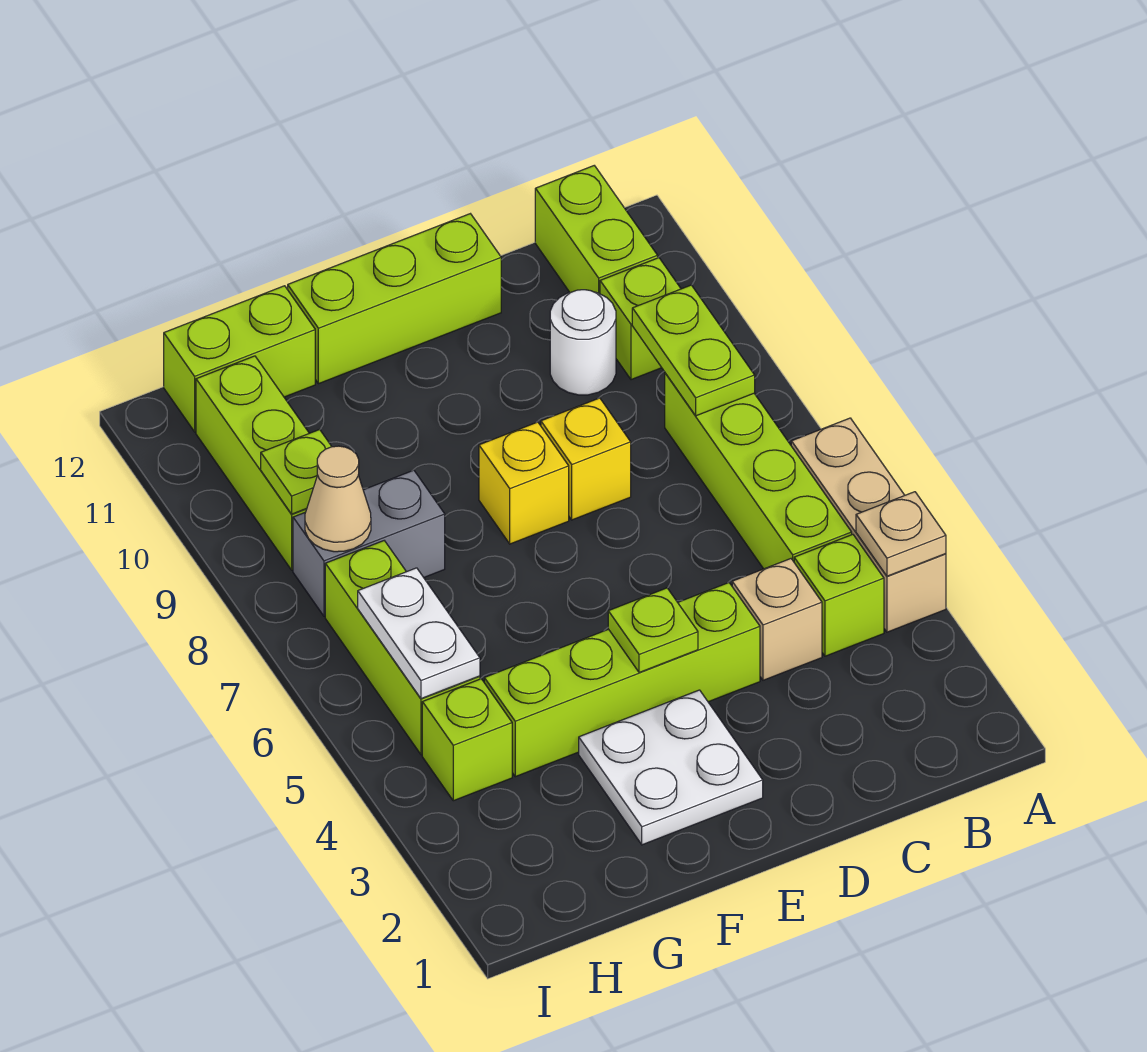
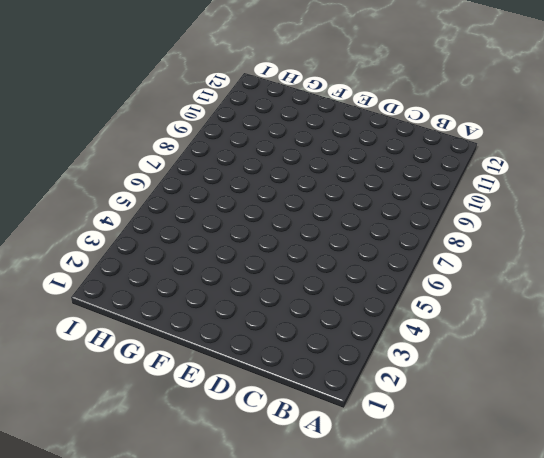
none -> tan brick A4:A6 level 1
none -> lime brick B4 level 1
none -> lime brick B5:B8 level 1

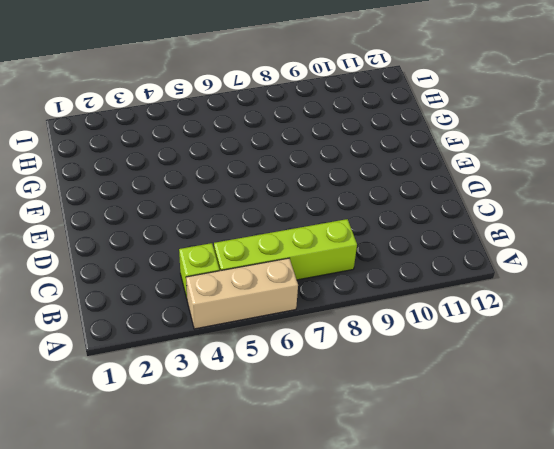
none -> lime brick B10 level 1
none -> lime brick B11:B12 level 1
none -> tan brick C4 level 1

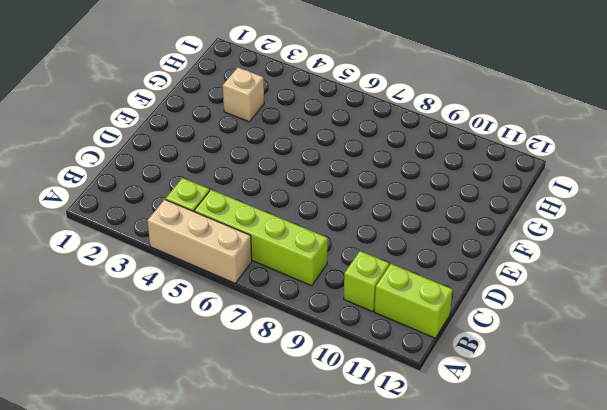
tan brick G3 level 1 -> tan brick C4 level 1
none -> white round brick C10 level 1
none -> lime brick D4:G4 level 1
none -> yellow brick D8 level 1

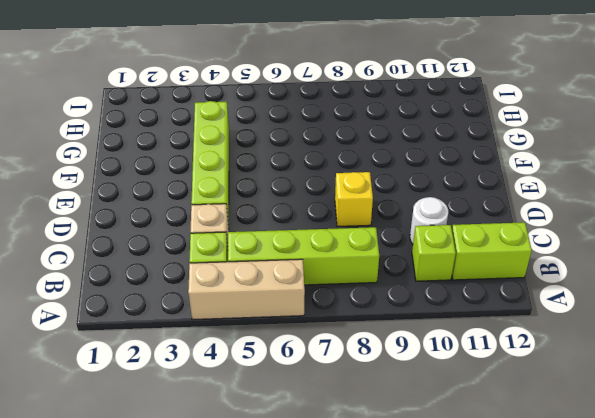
none -> lime brick D12:F12 level 1
none -> white plate E2:F3 level 1
none -> yellow brick E8 level 1

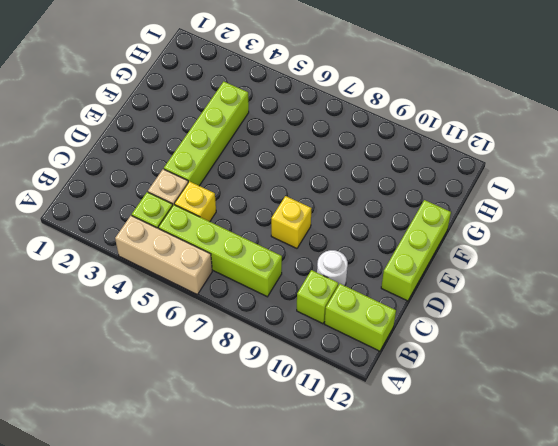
yellow brick C5 level 1 -> yellow brick E8 level 1
none -> white plate E2:F3 level 1
none -> grey brick G8:H8 level 1
none -> lime brick G12:H12 level 1

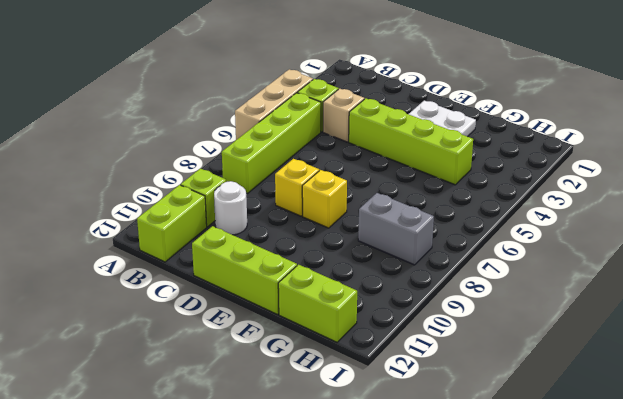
none -> lime brick H4 level 1
none -> lime brick H5:H7 level 1
none -> lime brick H9:H11 level 1

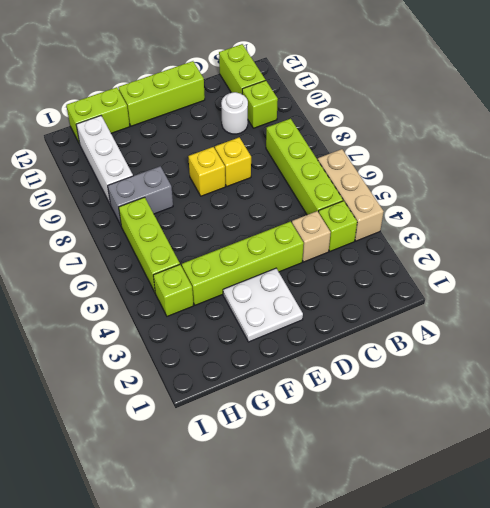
white brick H9:H11 level 1 -> lime brick H9:H11 level 1
none -> tan plate A4 level 2
none -> lime plate B8:B9 level 2
none -> lime plate E4 level 2

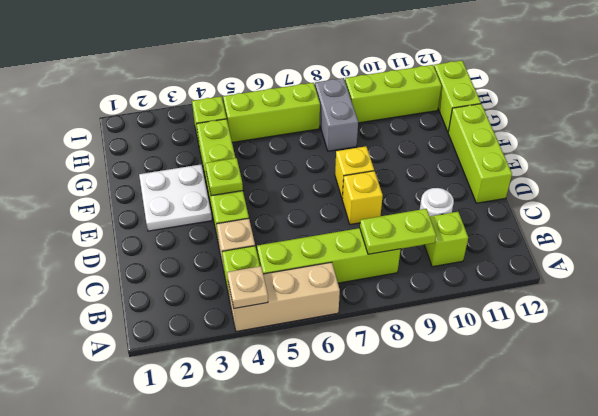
none -> lime brick B11:B12 level 1
none -> white plate H5:H6 level 2
none -> tan cone H8 level 2

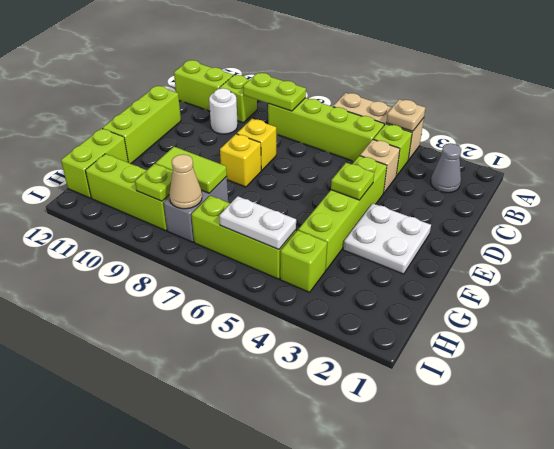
grey cone B2 level 1 -> none
lime tile G8:G9 level 2 -> none

